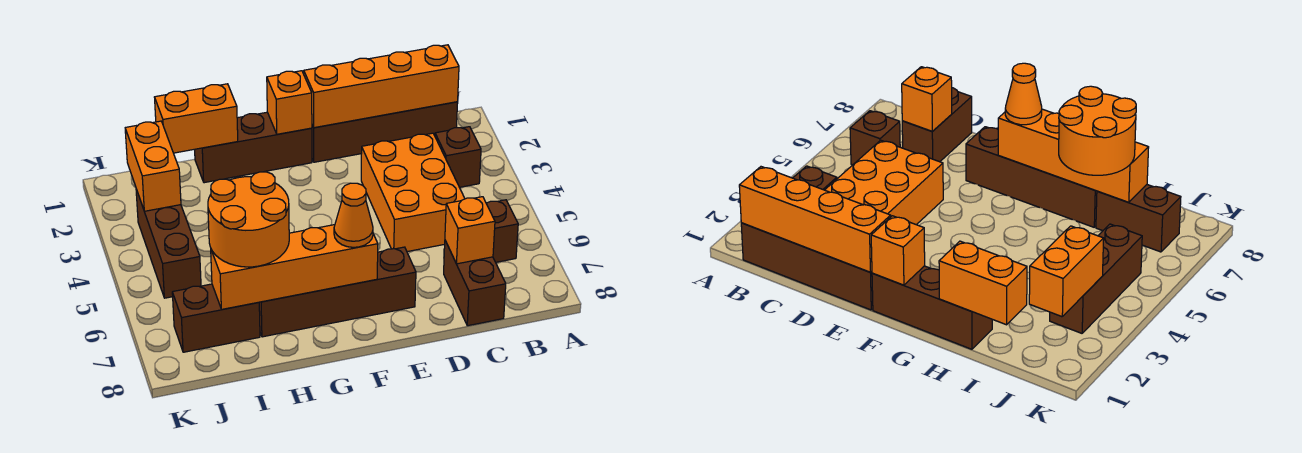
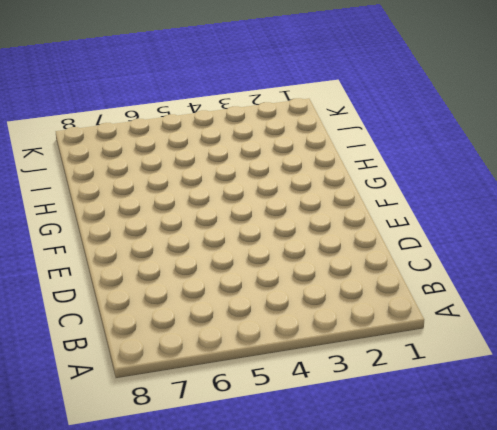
none -> brown brick B1:E1 level 1
none -> brown brick B3 level 1
none -> brown brick B6 level 1

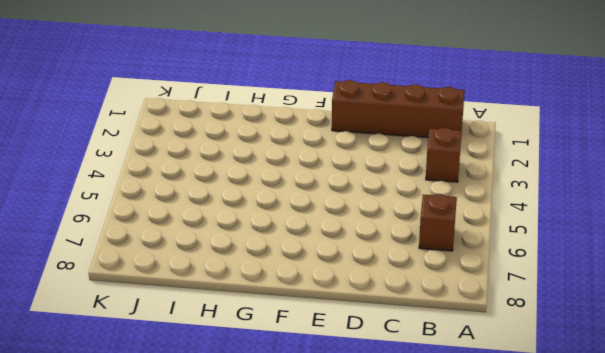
none -> orange brick C3:D5 level 1
none -> brown brick C7:C8 level 1
none -> brown brick E7:H7 level 1

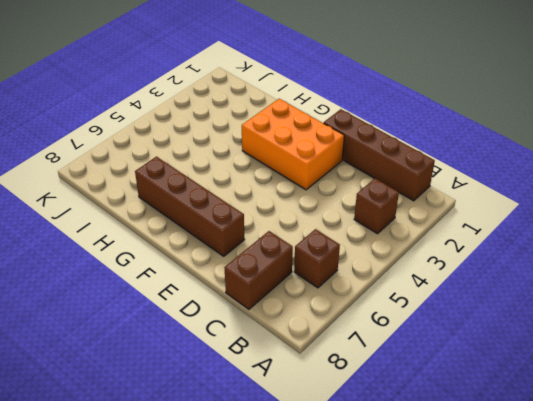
orange brick E2:G3 level 1 -> orange brick C3:D5 level 1
none -> brown brick F1:H1 level 1
none -> brown brick I7:J7 level 1
none -> brown brick J3:J5 level 1

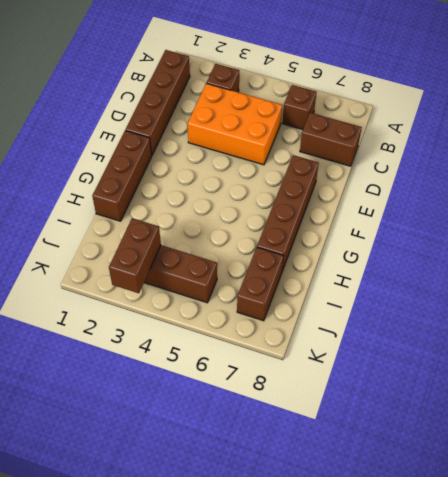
brown brick J3:K3 level 2 -> orange brick J2:J3 level 2
none -> orange brick B1:E1 level 2
none -> orange brick C7 level 2
none -> orange brick F1 level 2

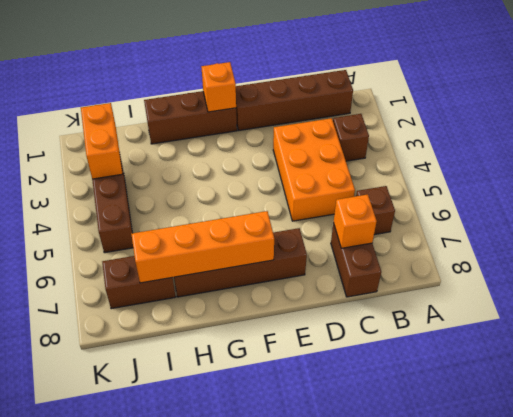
none -> orange brick B1:E1 level 2
none -> orange brick H1:I1 level 2
none -> orange cone F7 level 3

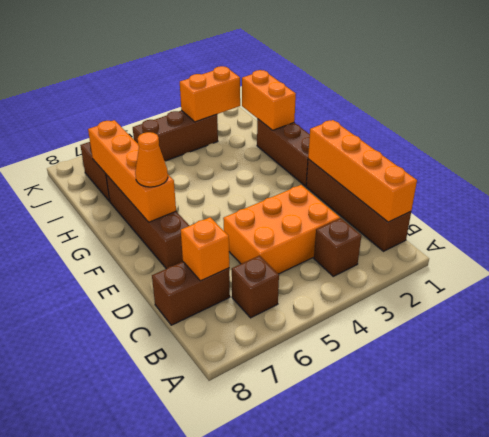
none -> orange brick F1 level 2
none -> orange round brick H6:I7 level 3

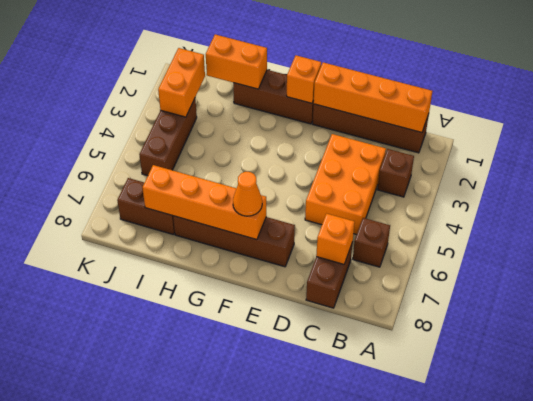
none -> orange round brick H6:I7 level 3

